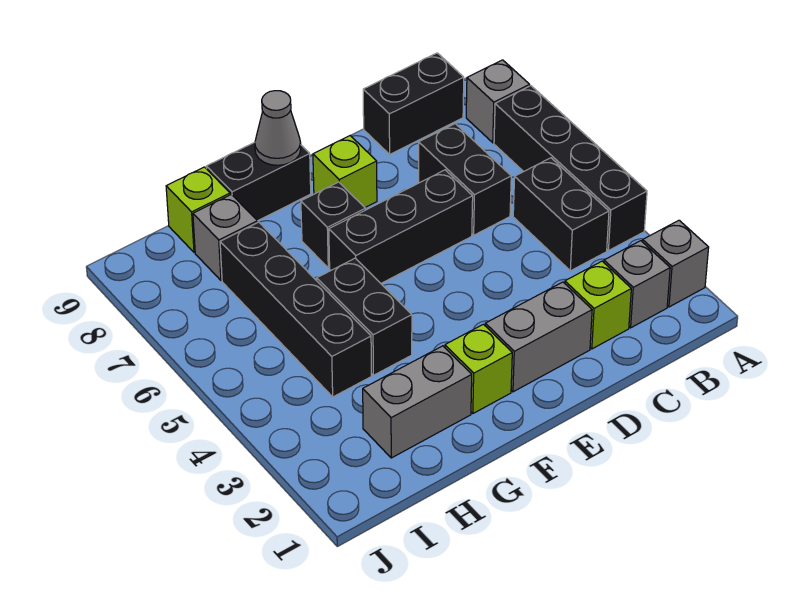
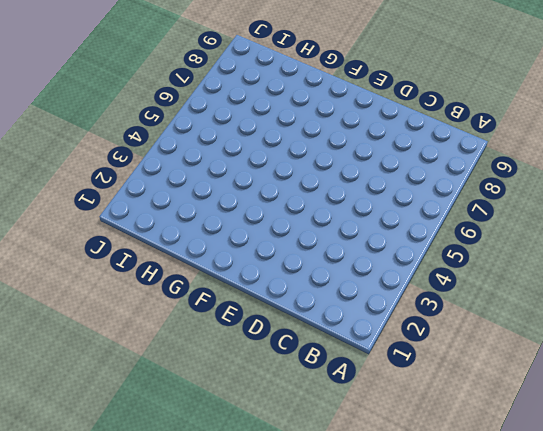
none -> grey brick A2 level 1
none -> black brick A4:A7 level 1
none -> grey brick A8 level 1

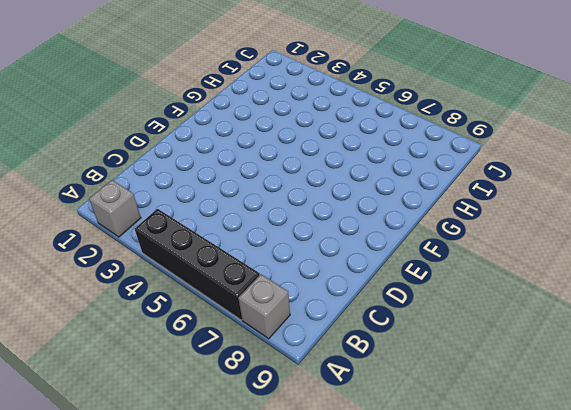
none -> grey brick B2 level 1
none -> black brick B4:B5 level 1
none -> black brick B9:C9 level 1

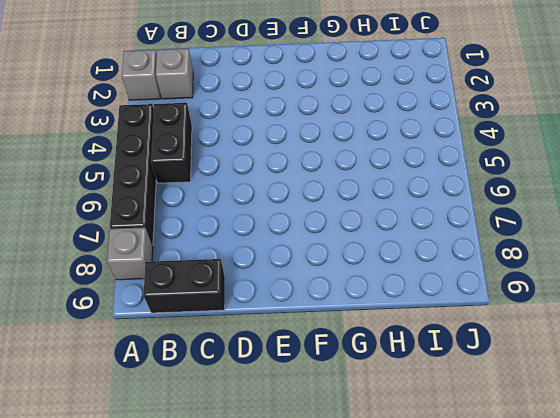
none -> lime brick C2 level 1
none -> black brick C6:C7 level 1
none -> grey brick D2:E2 level 1

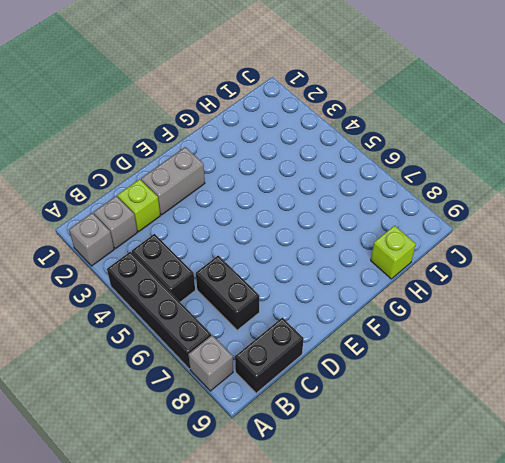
none -> black brick D6:F6 level 1
none -> lime brick E8 level 1
none -> lime brick F2 level 1

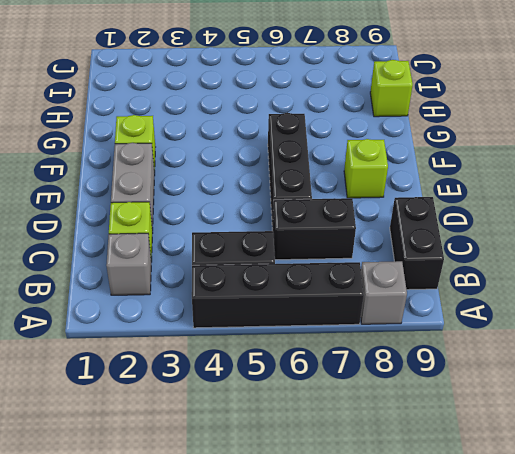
none -> grey brick A2 level 1
none -> black brick F7 level 1
none -> black brick F9:G9 level 1

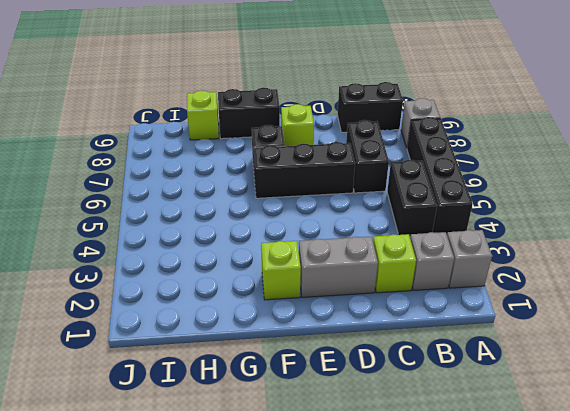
none -> grey brick G2:H2 level 1
none -> black brick G4:G5 level 1
none -> black brick H4:H7 level 1

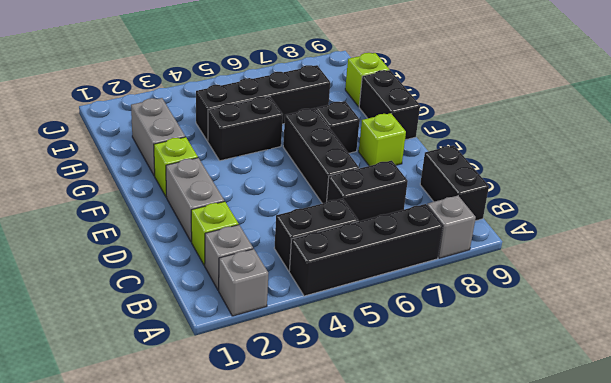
none -> grey brick H8 level 1
none -> grey cone F9 level 2

